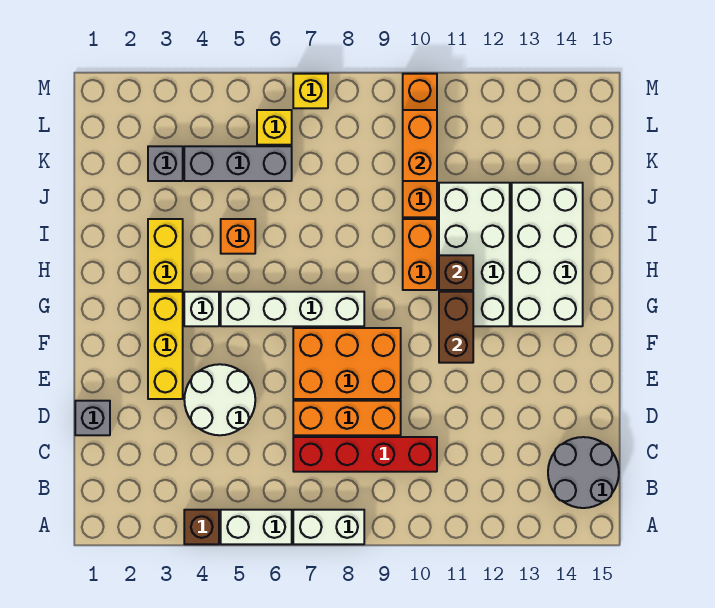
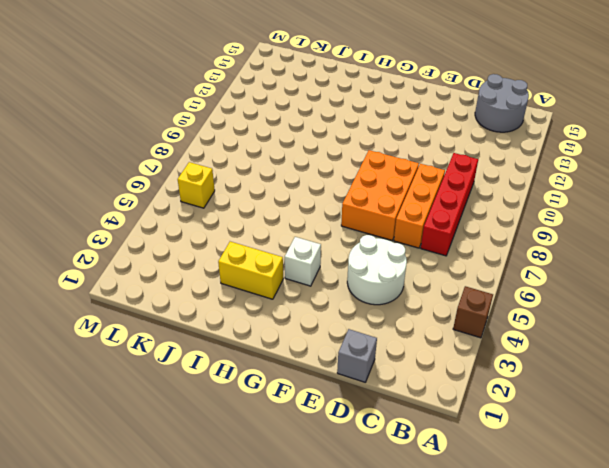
none -> white brick A5:A6 level 1
none -> white brick A7:A8 level 1
none -> yellow brick E3:G3 level 1

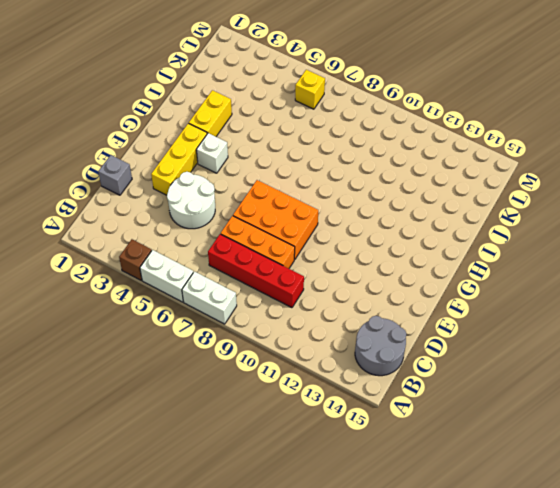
none -> white brick G5:G8 level 1
none -> white brick G11:J12 level 1
none -> white brick G13:J14 level 1

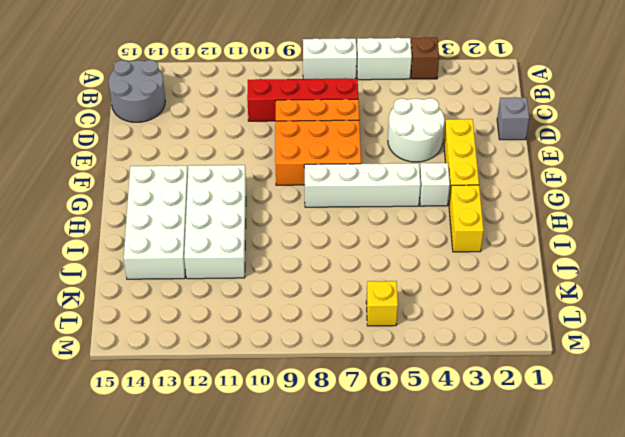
none -> orange brick H10:I10 level 1
none -> orange brick I5 level 1
none -> orange brick J10:M10 level 1

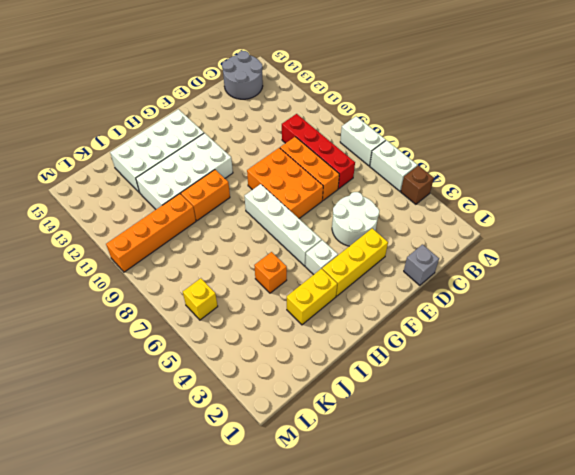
none -> grey brick K3 level 1
none -> grey brick K4:K6 level 1
none -> yellow brick M7 level 1

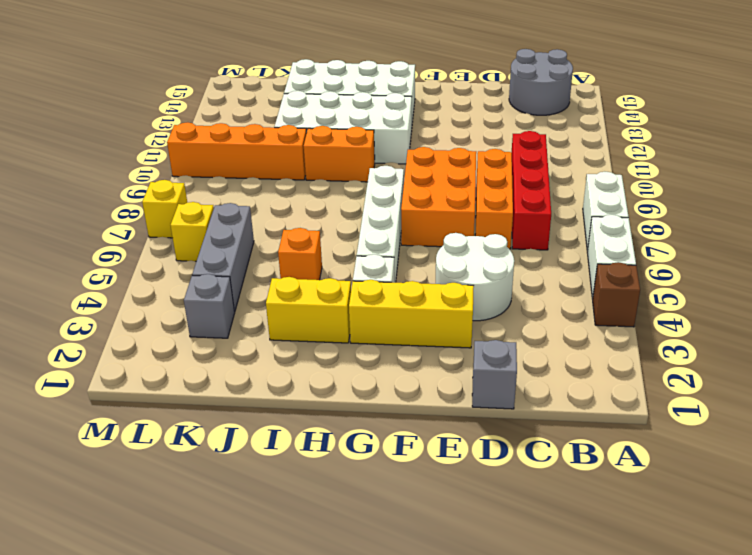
none -> brown brick F11:G11 level 2
none -> brown brick H11 level 2
none -> orange brick K10:L10 level 2

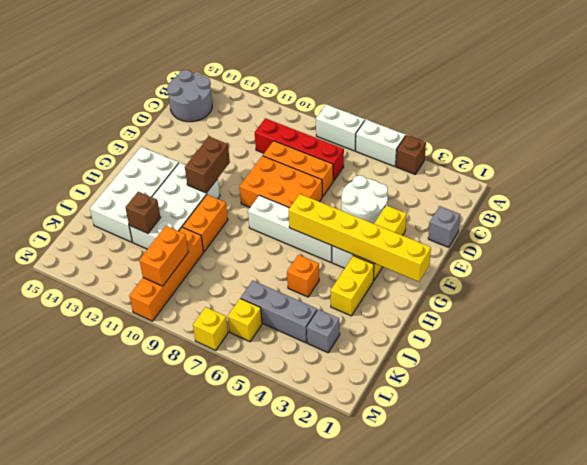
yellow brick G1:G6 level 2 -> none
brown brick J12 level 2 -> brown brick H11 level 2

